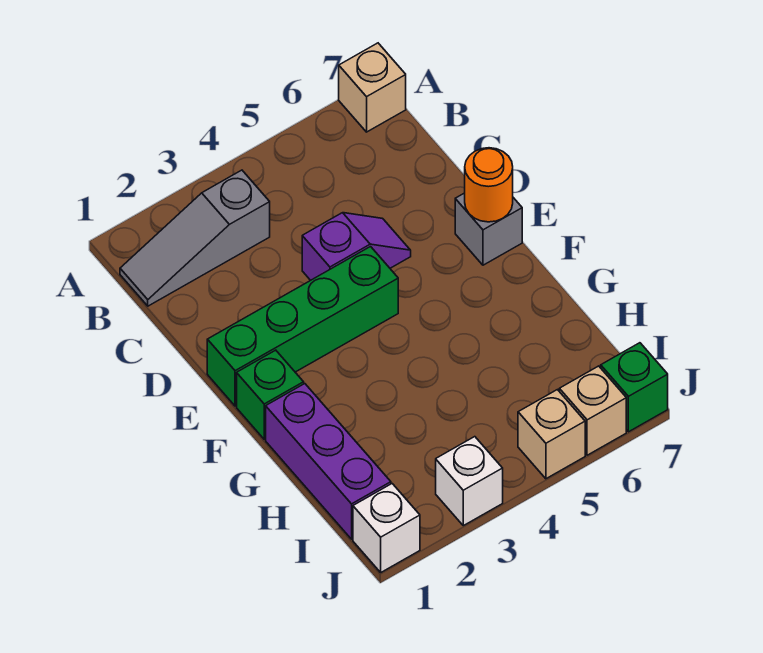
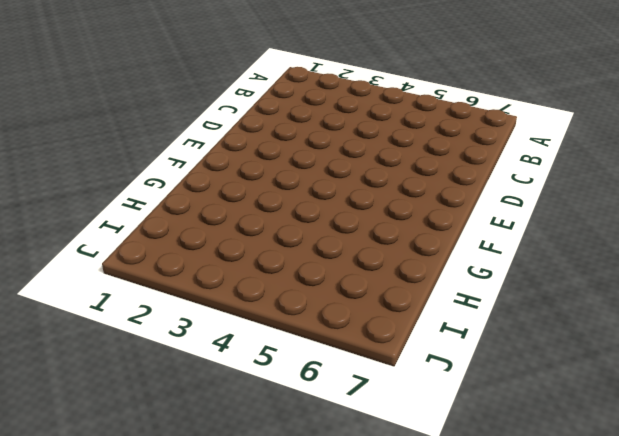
none -> tan brick A7 level 1
none -> grey slope B1:B3 level 1 top 3
none -> purple slope D4:D5 level 1 top 4

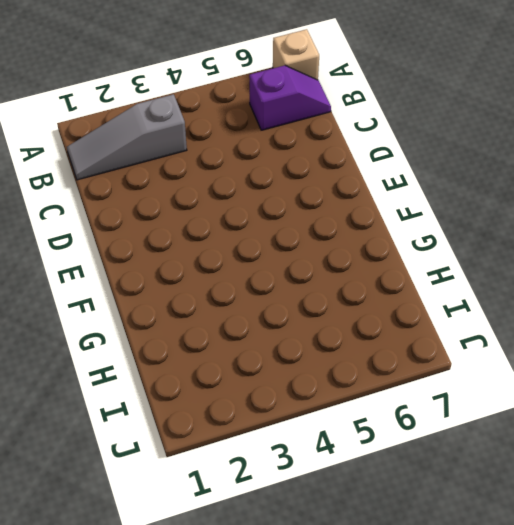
purple slope B6:B7 level 1 top 6 -> purple slope D4:D5 level 1 top 4
none -> green brick E1:E4 level 1
none -> grey brick E7 level 1
none -> green brick F1 level 1

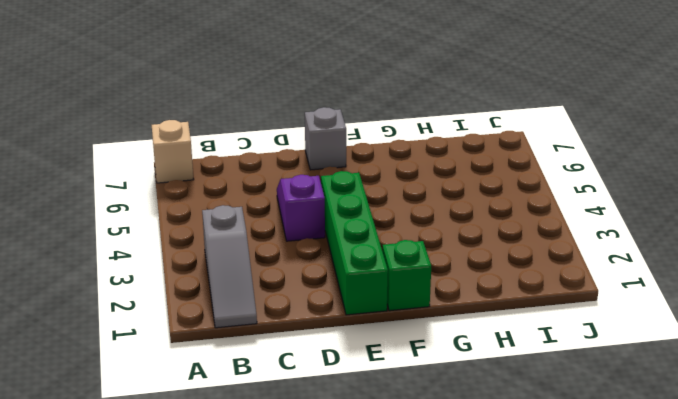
none -> purple brick G1:I1 level 1
none -> white brick J1 level 1
none -> white brick J3 level 1

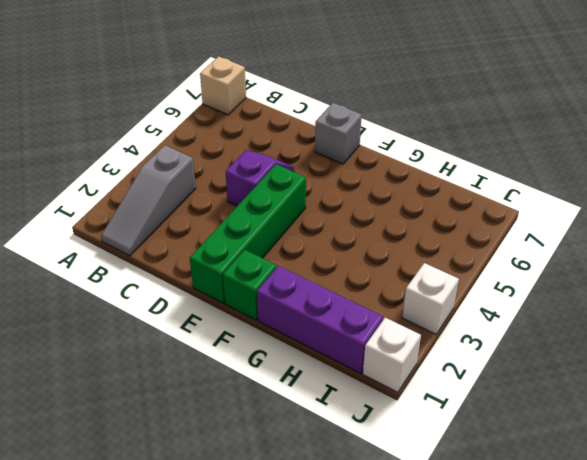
none -> tan brick J5 level 1
none -> tan brick J6 level 1
none -> green brick J7 level 1

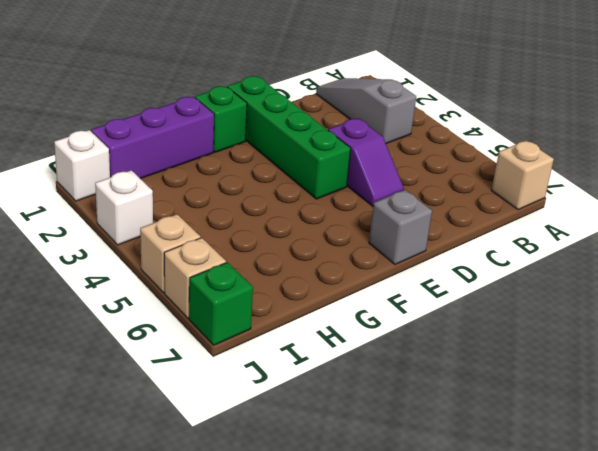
none -> orange round brick E7 level 2

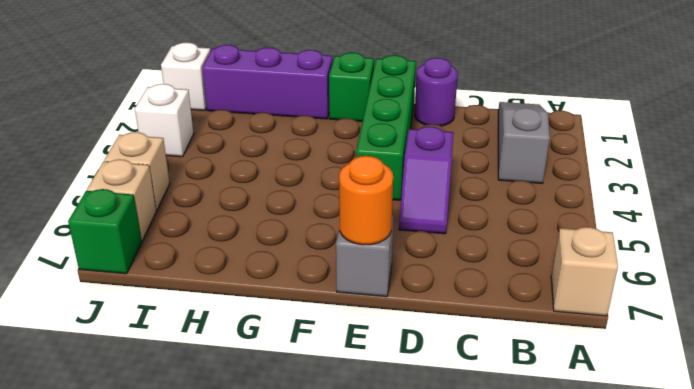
purple round brick D1 level 1 -> none

